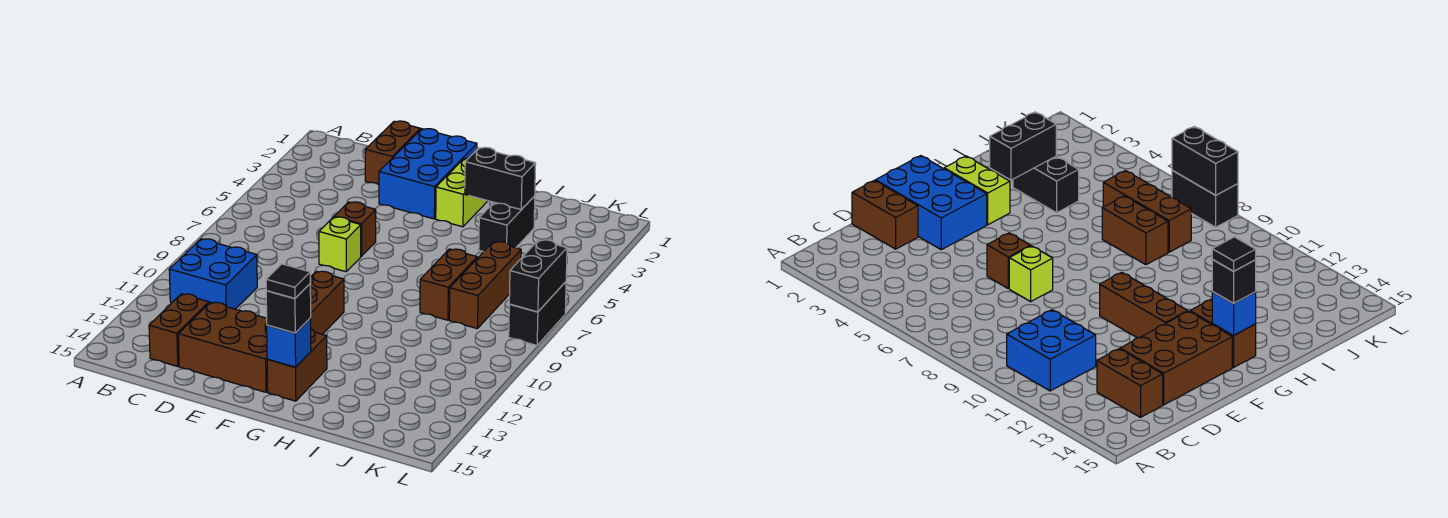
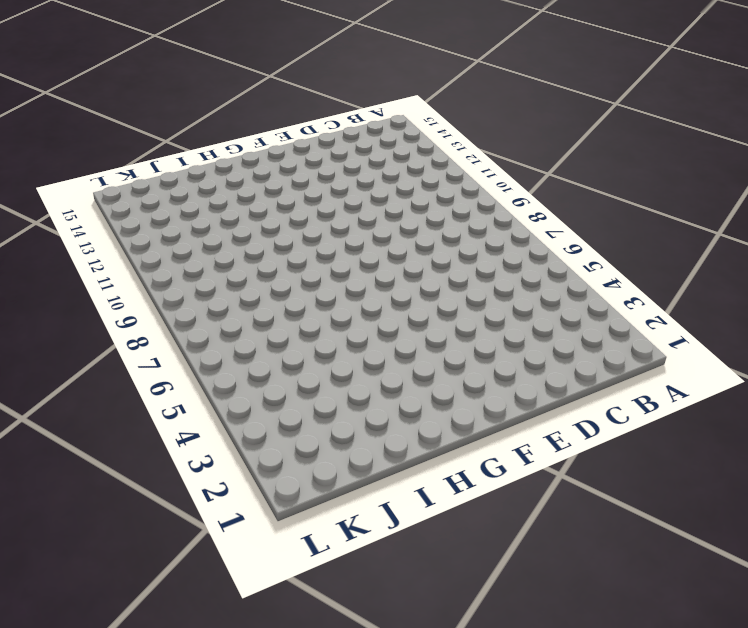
none -> blue brick B10:C11 level 1
none -> brown brick C13:C14 level 1
none -> brown brick D1:D2 level 1

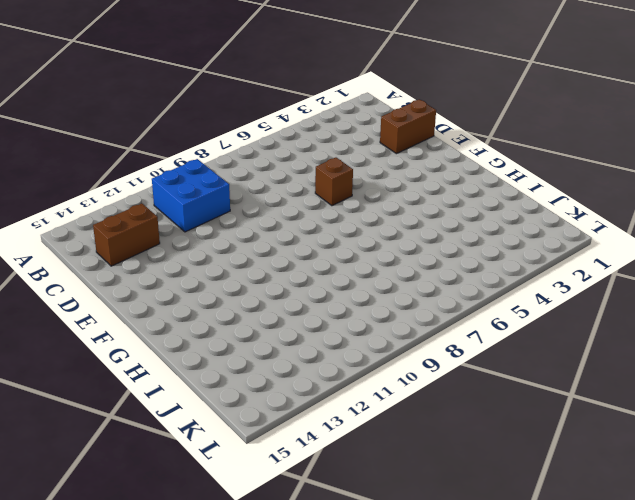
none -> brown brick D13:F14 level 1
none -> blue brick E1:F3 level 1
none -> lime brick E7 level 1

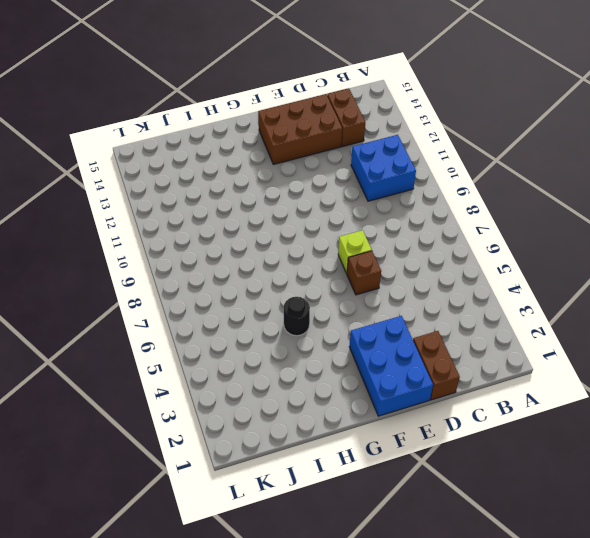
black round brick H5 level 1 -> none
none -> brown brick F10:F12 level 1
none -> lime brick G2:G3 level 1
none -> brown brick G13:G14 level 1

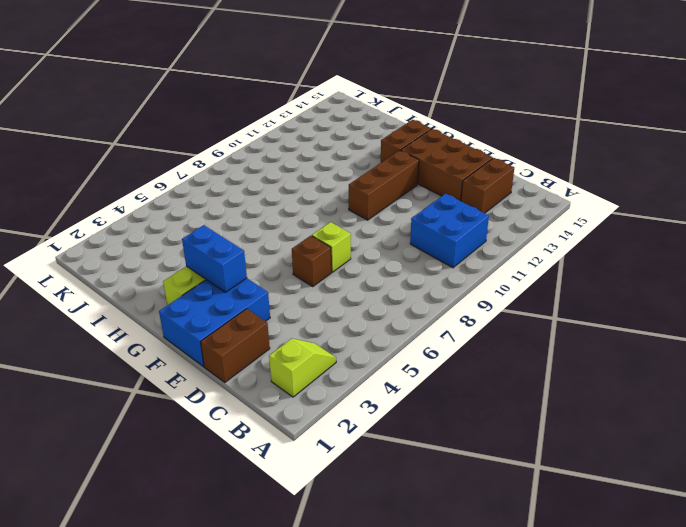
lime slope B2:B3 level 1 top 2 -> none
blue brick F3:G3 level 2 -> none
none -> black brick I3:I4 level 1
none -> brown brick I7:I8 level 1
none -> brown brick J6:J8 level 1

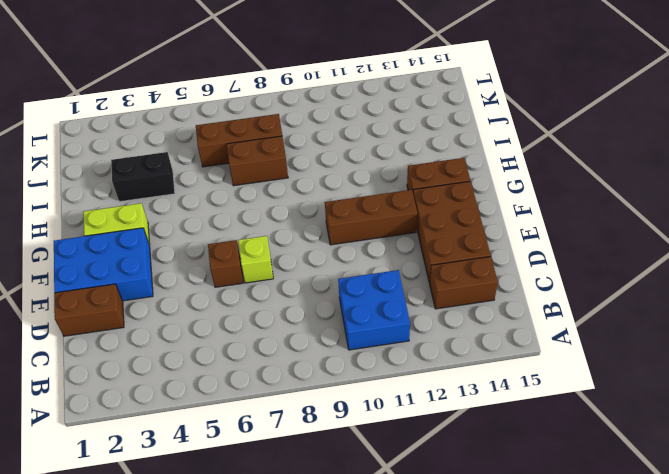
none -> black brick L7:L8 level 1
none -> blue brick G14 level 2
none -> black brick H3:I3 level 2

